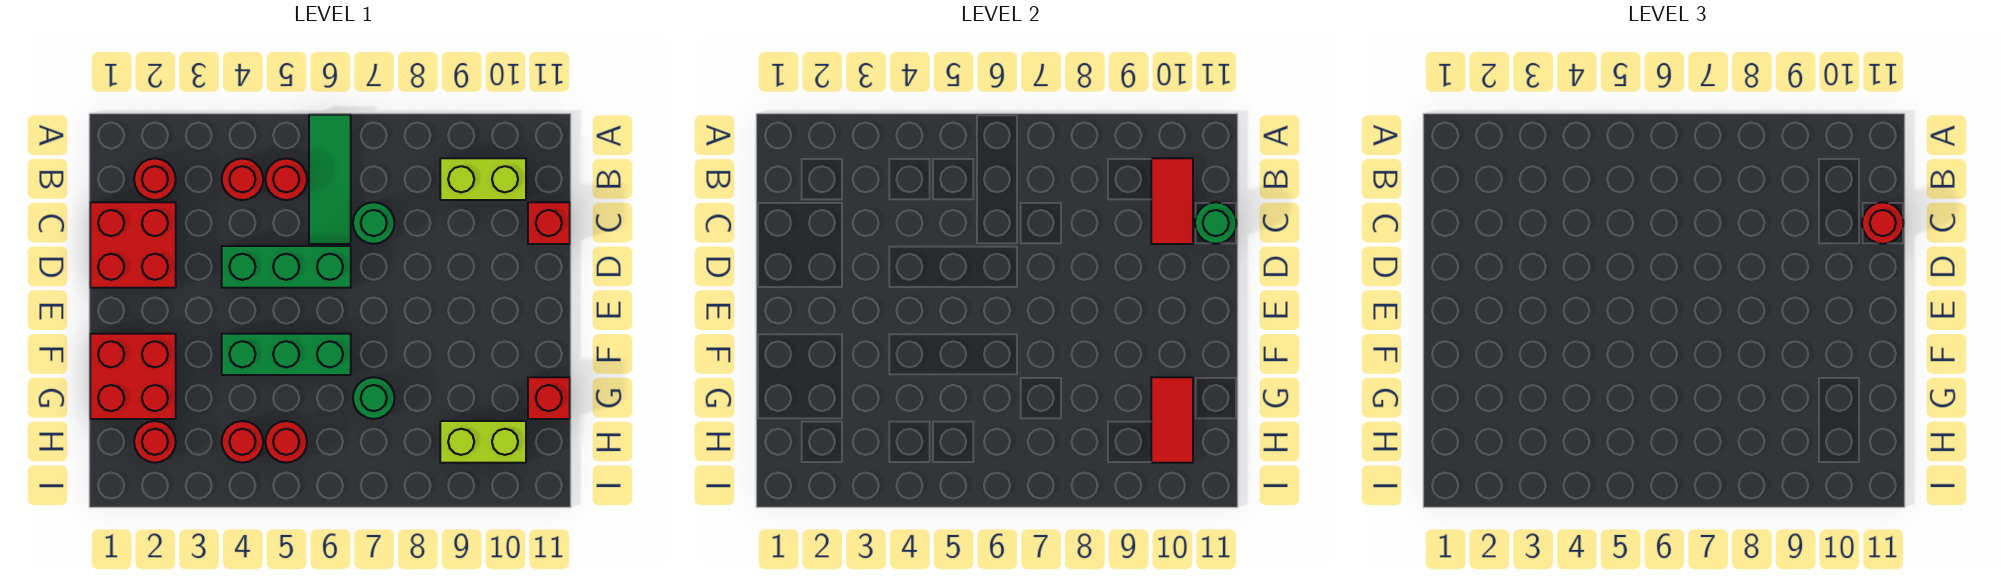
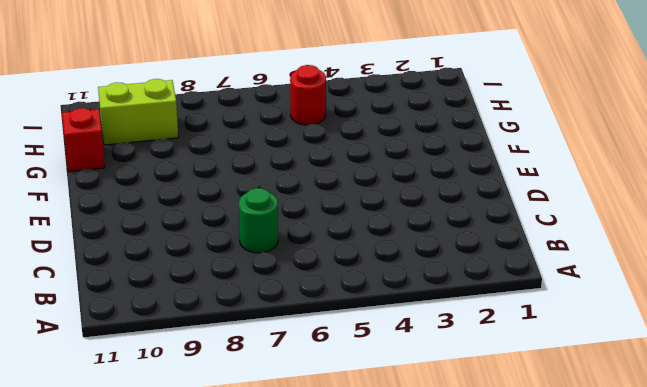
none -> green tile A6:C6 level 1
none -> red round brick B2 level 1
none -> red round brick B4 level 1

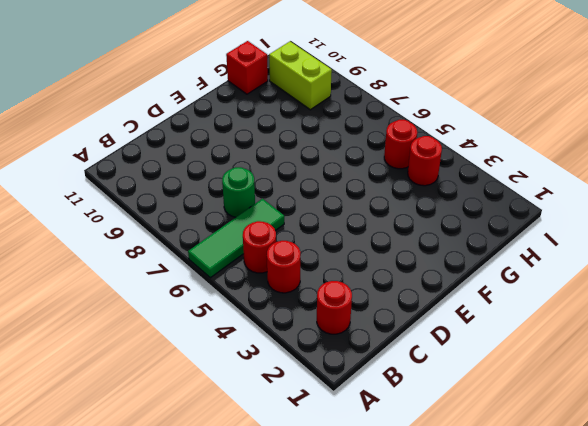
none -> lime brick B9:B10 level 1
none -> red brick C1:D2 level 1
none -> red brick C11 level 1

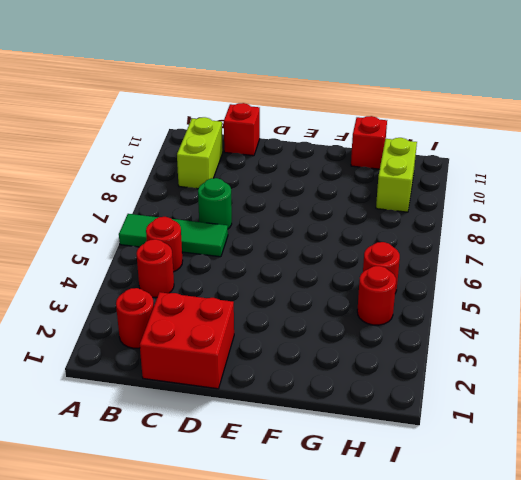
none -> green brick D4:D6 level 1
none -> red brick F1:G2 level 1
none -> green brick F4:F6 level 1

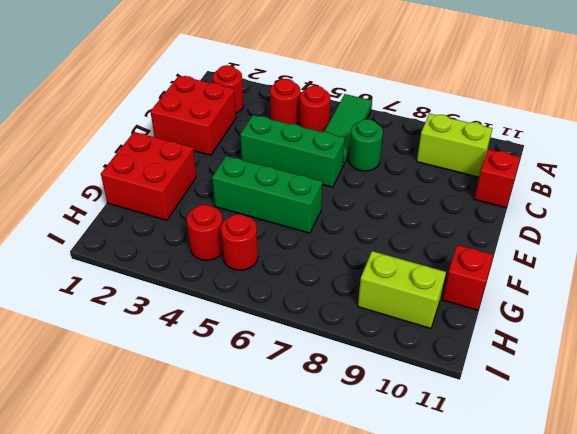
none -> green round brick G7 level 1
none -> red round brick H2 level 1
none -> red tile B10:C10 level 2

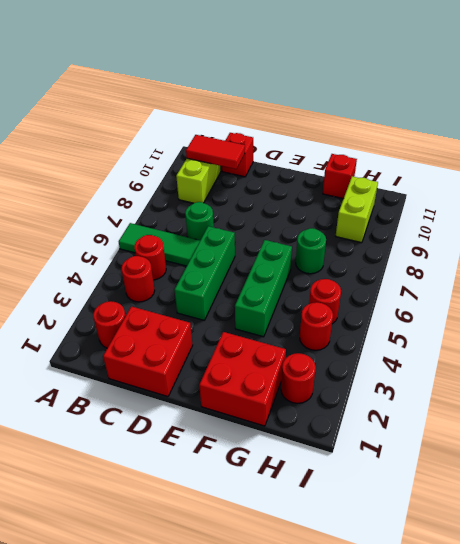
none -> green round brick C11 level 2
none -> red tile G10:H10 level 2
none -> red round brick C11 level 3

